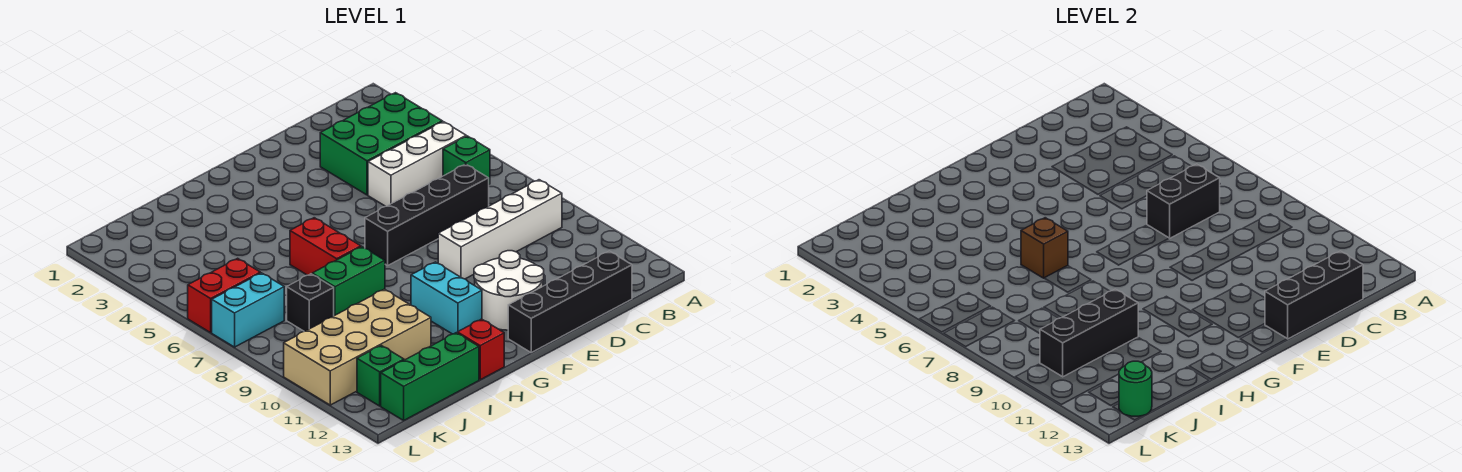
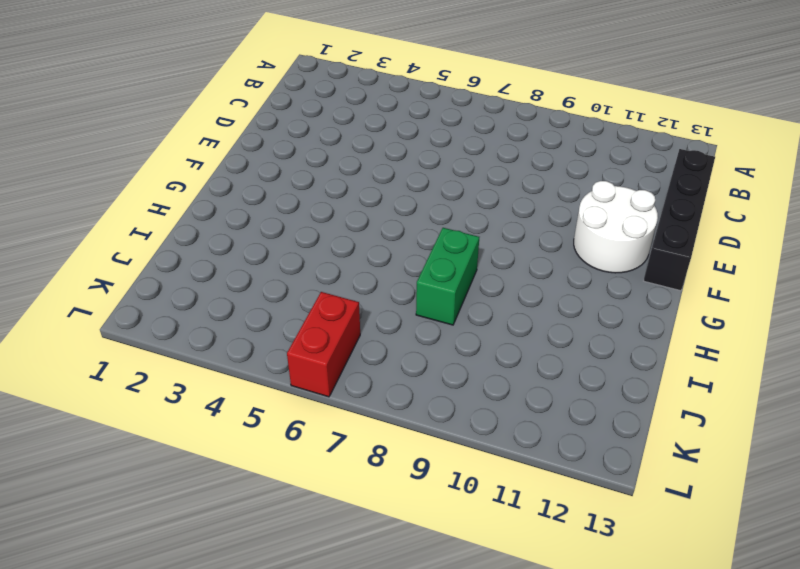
none -> green brick B3:D4 level 1
none -> white brick B5:D5 level 1
none -> green brick B6 level 1

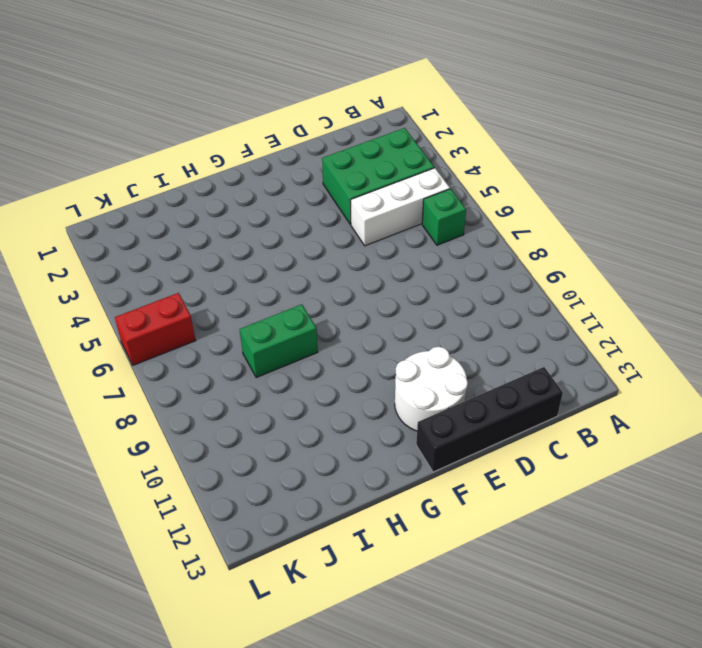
none -> white brick B9:E9 level 1
none -> black brick C7:F7 level 1
none -> cyan brick G10:G11 level 1

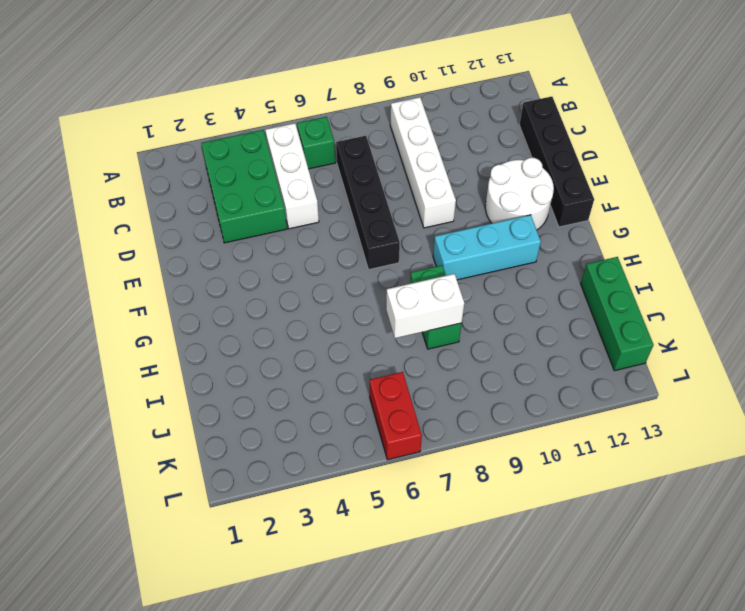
cyan brick G9:G11 level 1 -> cyan brick G10:G11 level 1
white brick I7:I8 level 2 -> none
none -> red brick H6:H7 level 1
none -> red brick H13 level 1
none -> tan brick I10:L11 level 1

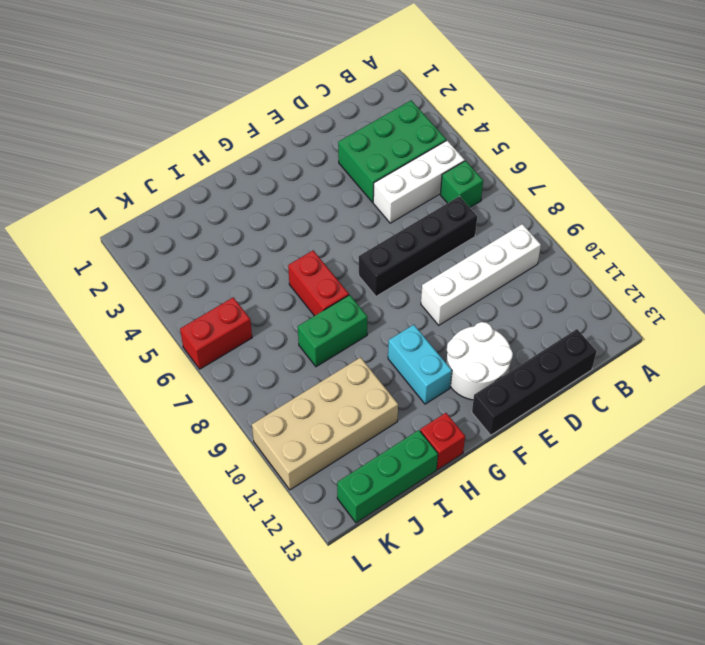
none -> black brick J8 level 1
none -> cyan brick K7:L7 level 1
none -> green brick K12 level 1

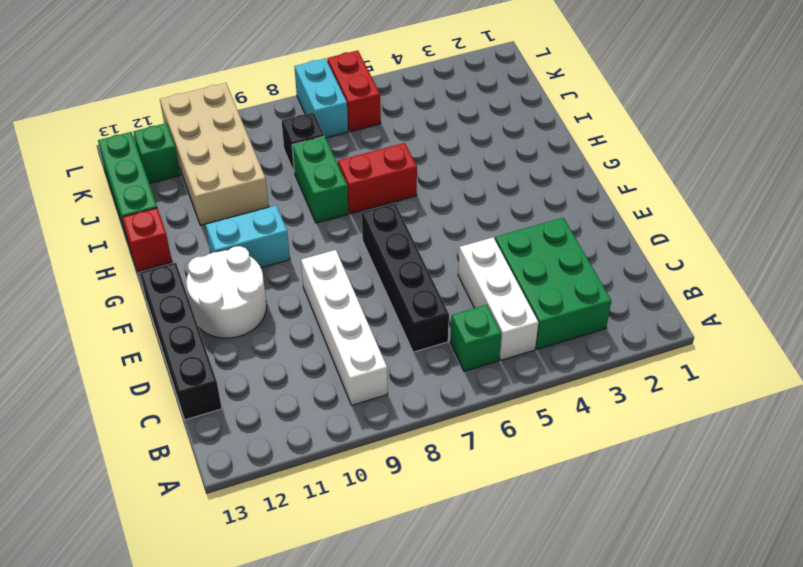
none -> black brick C7:D7 level 2
none -> black brick C13:E13 level 2
none -> brown brick H6 level 2

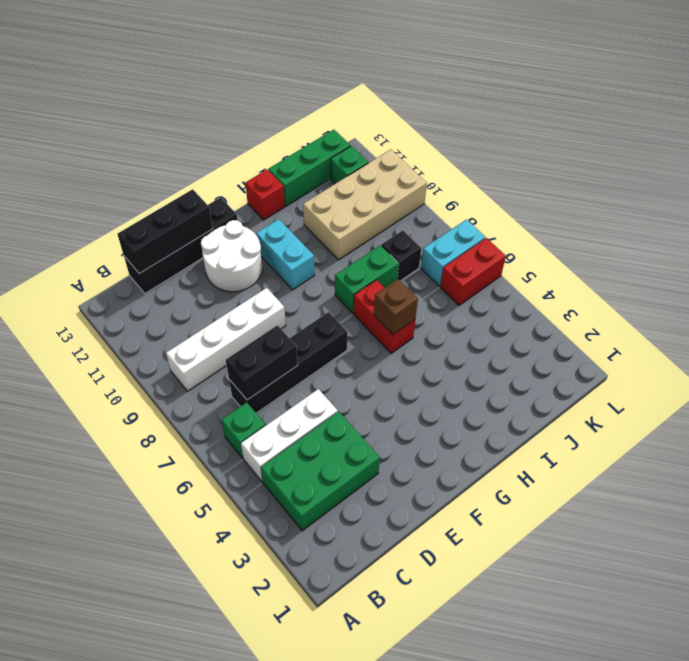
none -> black brick I10:K10 level 2
none -> green round brick K13 level 2

